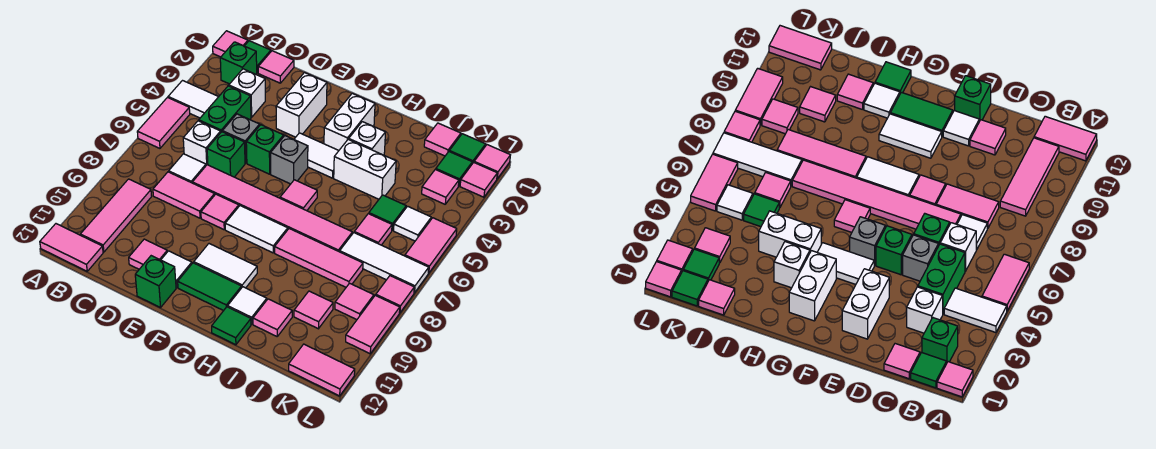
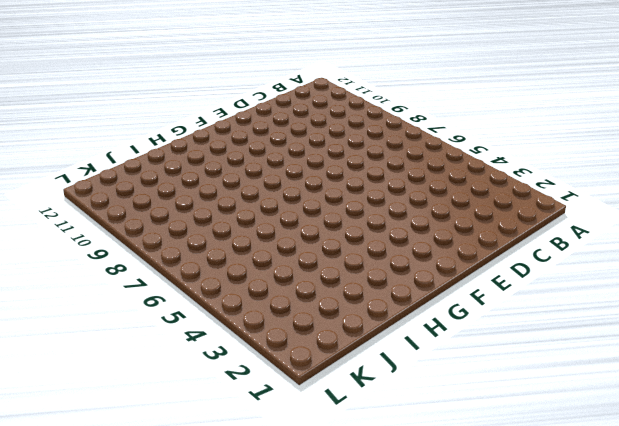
none -> pink tile A1 level 1
none -> white tile A4:B4 level 1
none -> pink tile A5:A6 level 1
none -> pink tile A12:B12 level 1

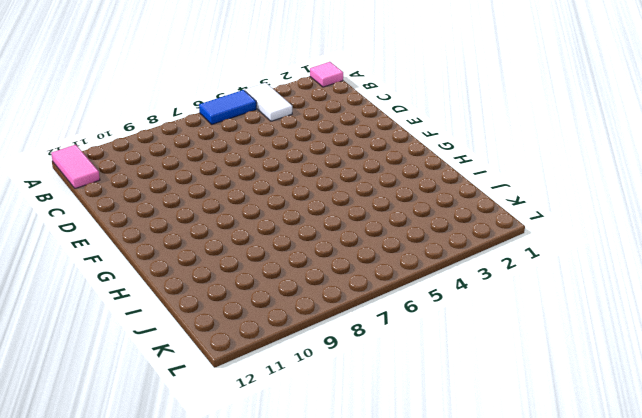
blue tile A5:A6 level 1 -> pink tile A5:A6 level 1
none -> green tile B1 level 1
none -> green brick B2 level 1
none -> pink tile B9:B11 level 1
none -> pink tile C1 level 1

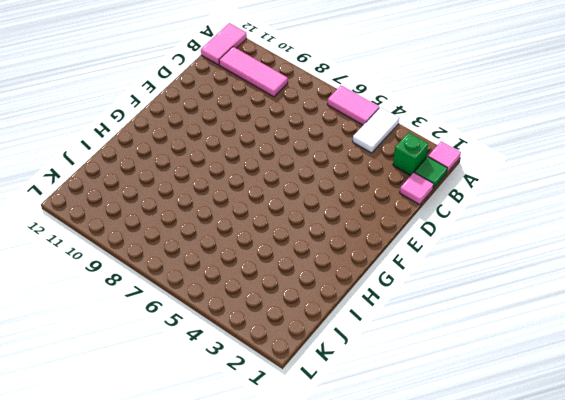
none -> white brick C3 level 1
none -> green brick C4:C5 level 1
none -> white brick C6 level 1
none -> white tile C7 level 1

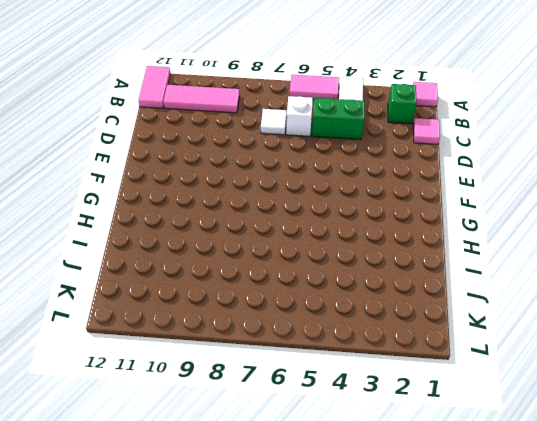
none -> green tile B1 level 1
none -> white brick C3 level 1
none -> pink tile C8:D8 level 1
none -> grey brick D5 level 1

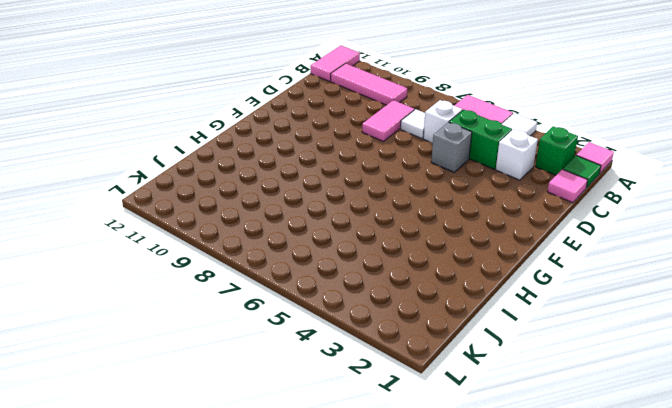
none -> green brick D6 level 1
none -> pink tile D7:I7 level 1
none -> pink tile D11 level 1
none -> white brick E2:E3 level 1

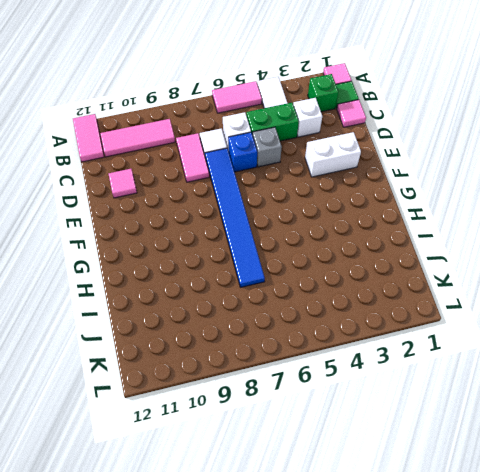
blue brick D6 level 1 -> green brick D6 level 1
blue tile D7:I7 level 1 -> pink tile D7:I7 level 1
none -> green brick E5 level 1
none -> pink tile E8 level 1
none -> white tile E11 level 1
none -> green brick E12 level 1

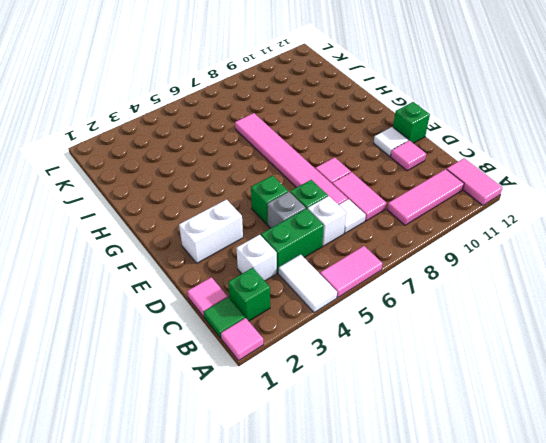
none -> white tile F4:G4 level 1
none -> grey brick F5 level 1
none -> white tile F8:G8 level 1
none -> white tile F10:G10 level 1

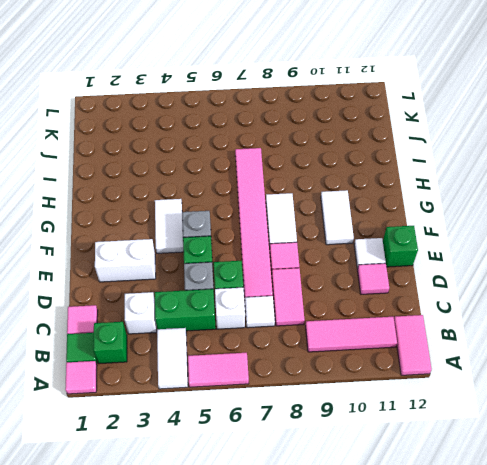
none -> green tile F11:G11 level 1
none -> white brick G2:G3 level 1
none -> pink tile G6 level 1
none -> white brick H3 level 1

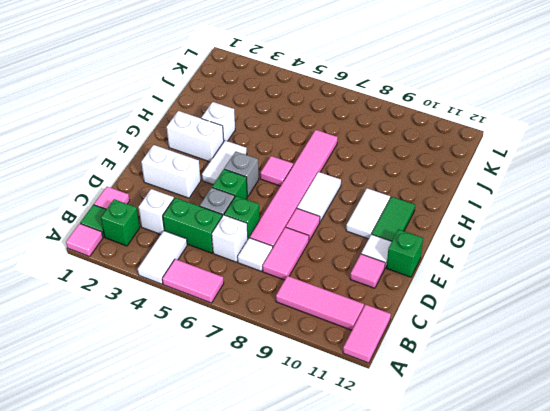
none -> white brick H4:I4 level 1
none -> pink tile H8:J8 level 1
none -> white tile H11 level 1
none -> green tile H12 level 1

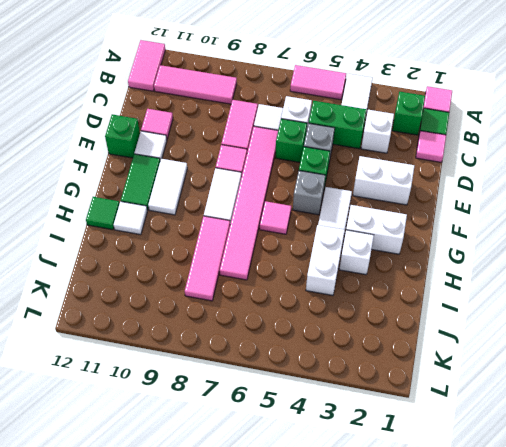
none -> pink tile I11 level 1
none -> pink tile J1 level 1
none -> green tile J5 level 1
none -> pink tile J6 level 1

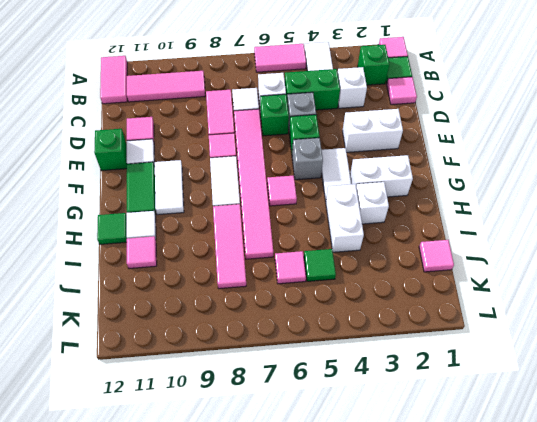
none -> white tile J7:L7 level 1
none -> pink tile J10 level 1
none -> green tile K1 level 1
none -> green tile K2 level 1

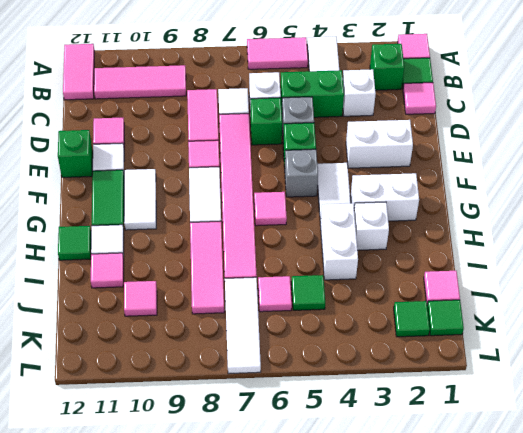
none -> pink tile K3 level 1
none -> white tile K5 level 1
none -> pink tile K9 level 1
none -> pink tile K12:L12 level 1

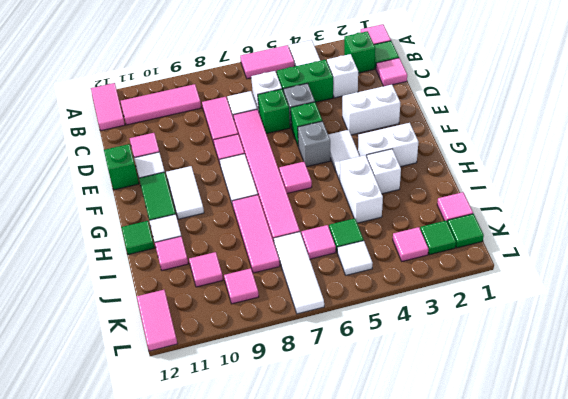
none -> pink tile L1 level 1
none -> pink tile L2 level 1
none -> pink tile L5:L6 level 1
none -> pink tile L8 level 1

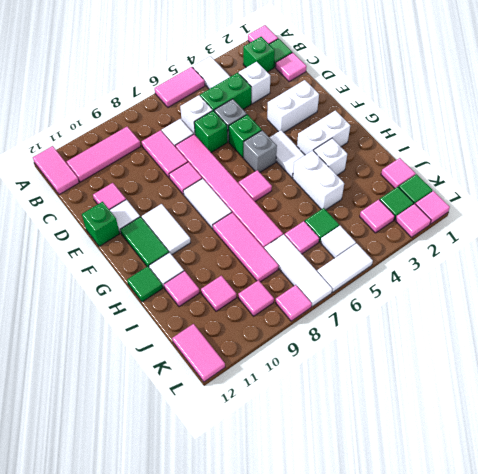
white tile L5:L6 level 1 -> pink tile L5:L6 level 1
none -> pink tile L9:L10 level 1

